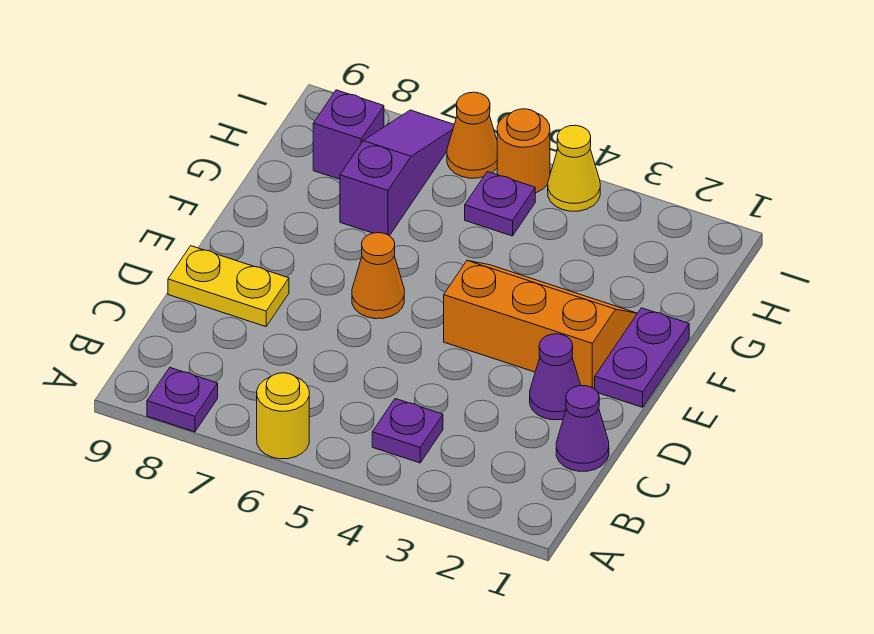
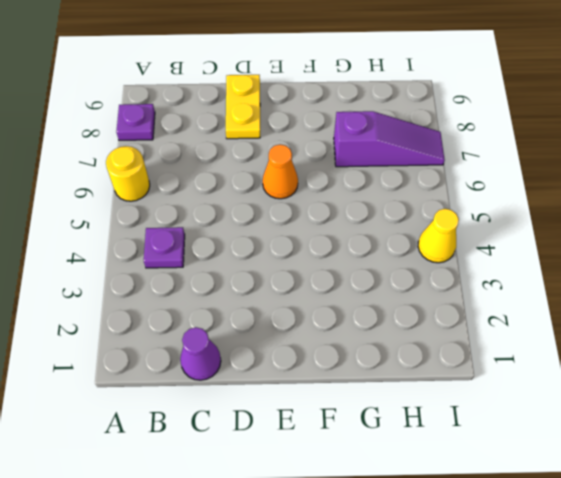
none -> purple cone D2 level 1
none -> purple plate E1:F1 level 1
none -> orange slope E2:F4 level 1 top E

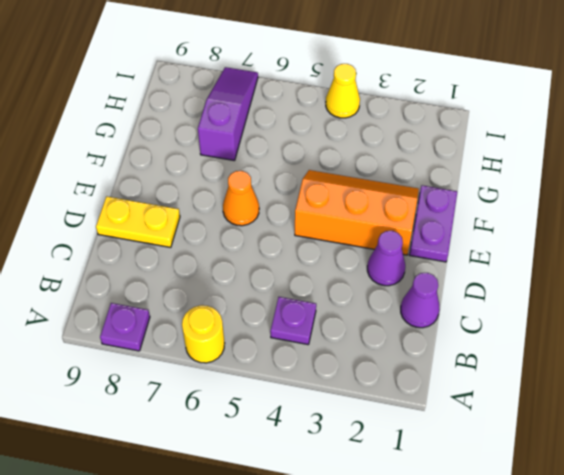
none -> purple plate H5 level 1
none -> purple brick H8 level 1
none -> orange round brick I5 level 1

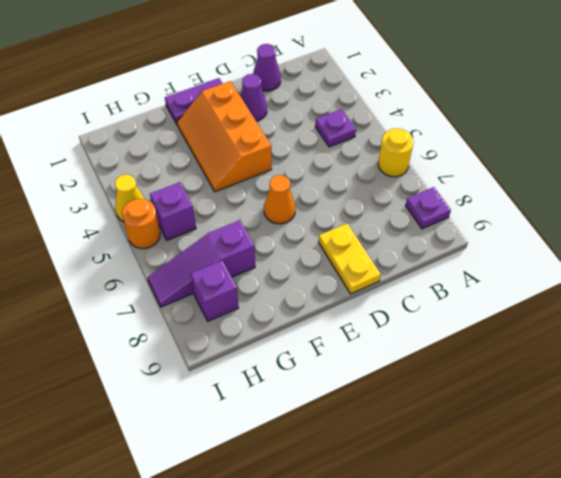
purple brick H5 level 1 -> purple plate H5 level 1
none -> orange cone I6 level 1

